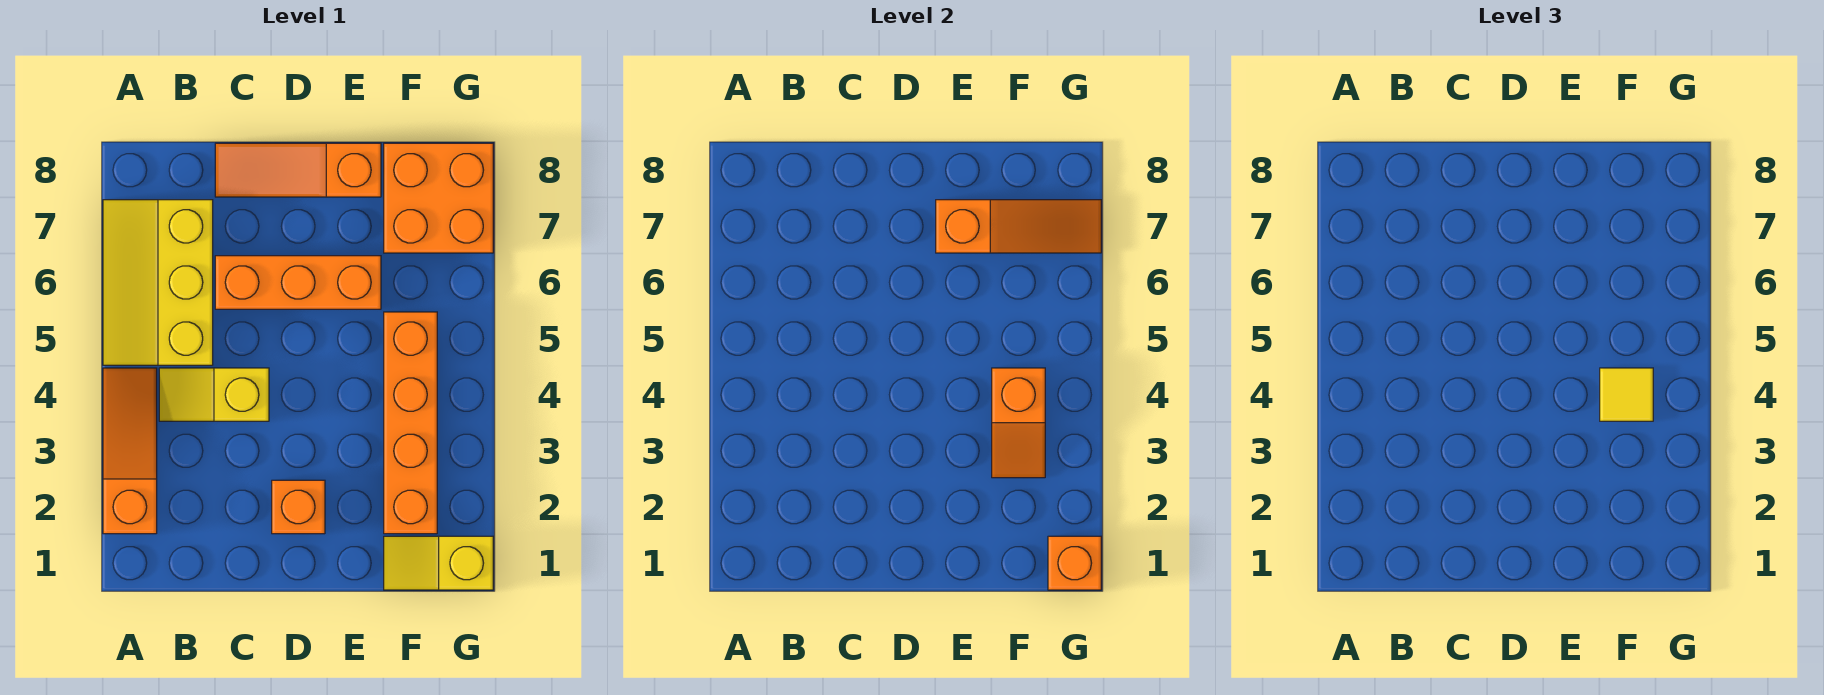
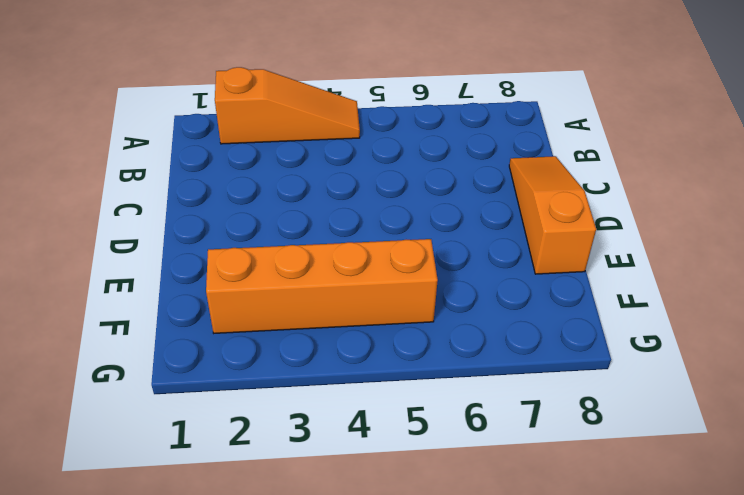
none -> yellow slope A5:B7 level 1 top B
none -> yellow slope B4:C4 level 1 top C
none -> orange brick C6:E6 level 1

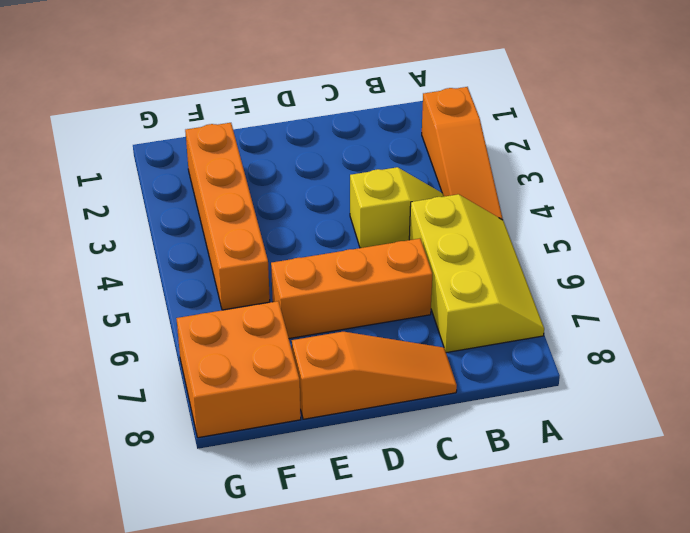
none -> orange brick D2 level 1
none -> yellow slope F1:G1 level 1 top G
none -> orange slope E7:G7 level 2 top E

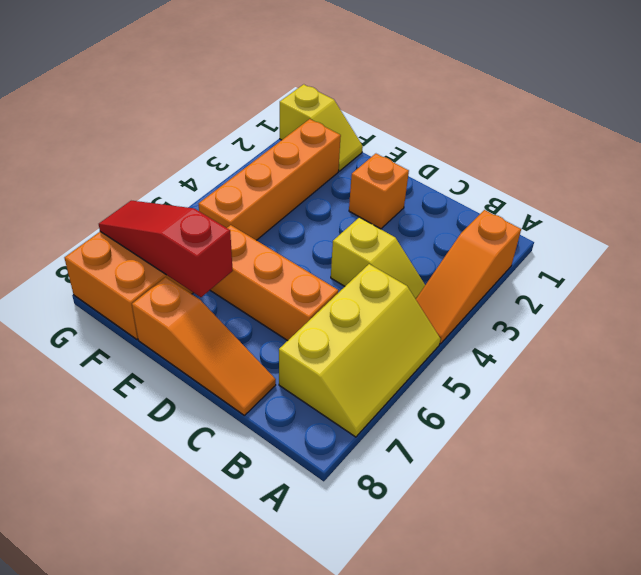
red slope E7:G7 level 2 top E -> orange slope E7:G7 level 2 top E
none -> orange slope F3:F4 level 2 top 4
none -> orange brick G1 level 2
none -> yellow tile F4 level 3

